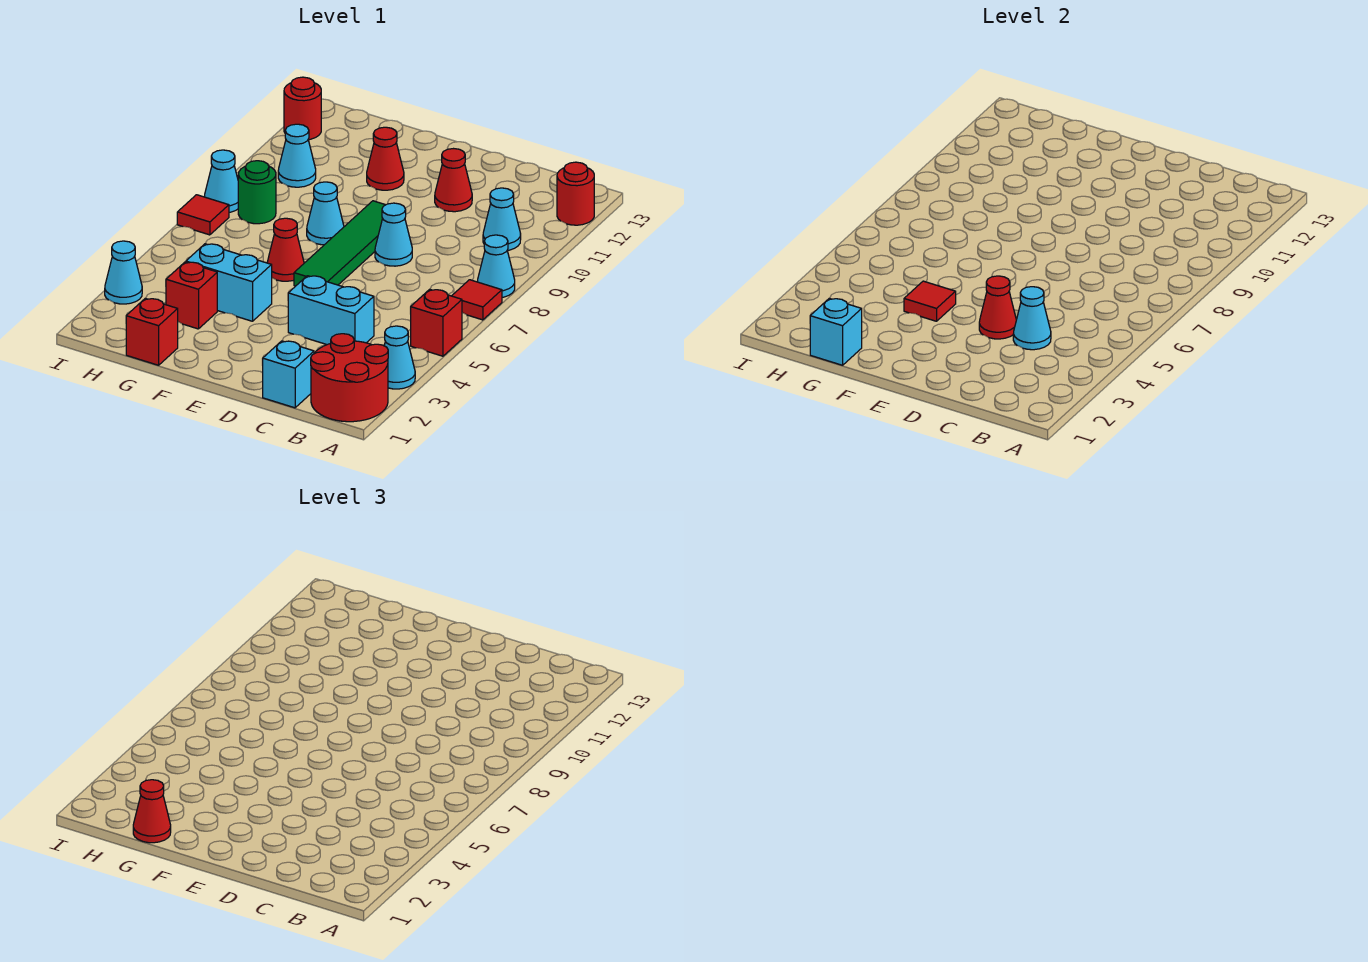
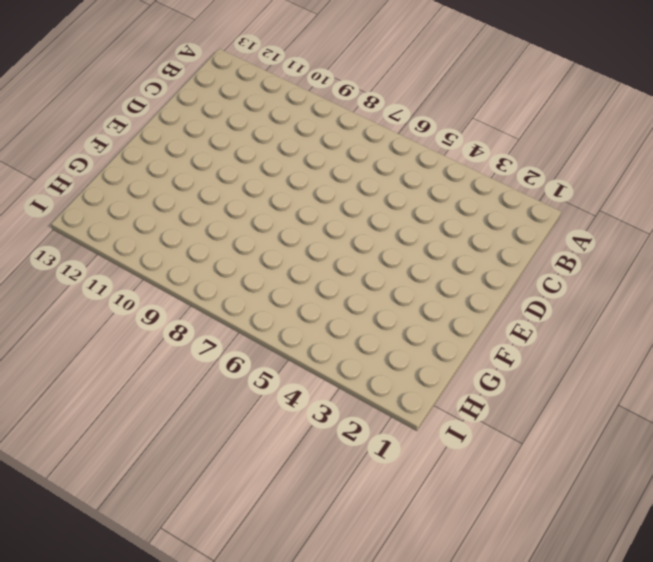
none -> red round brick A1:B2 level 1
none -> cyan cone A3 level 1
none -> red brick A5 level 1

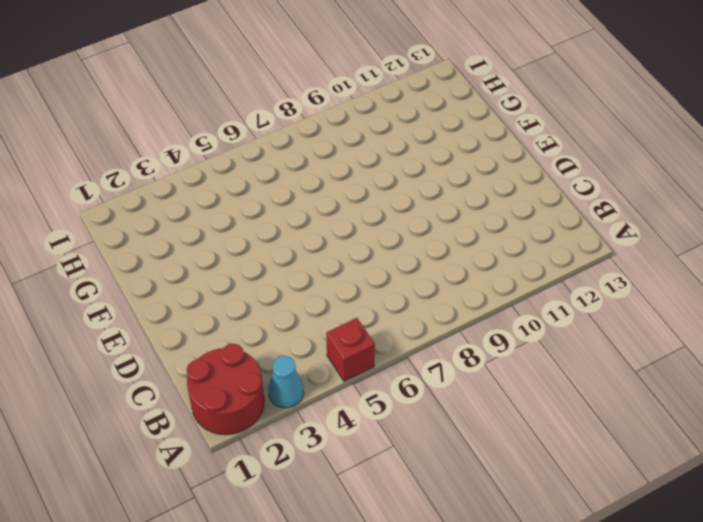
none -> red tile A7 level 1
none -> cyan cone A8 level 1
none -> red round brick A12 level 1

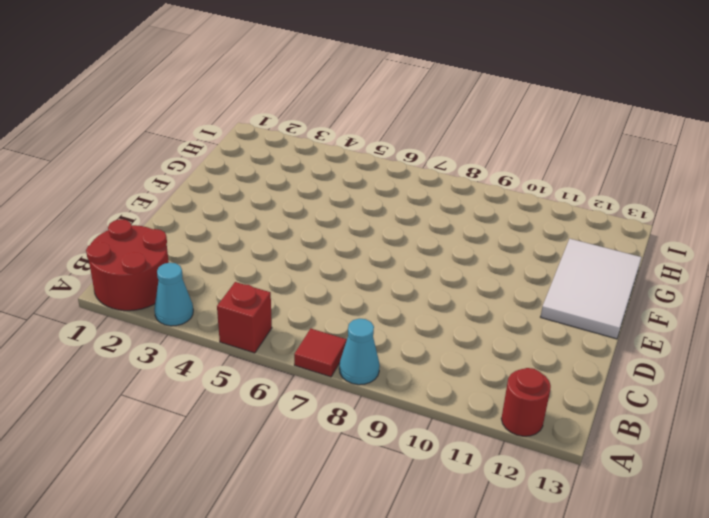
white tile E12:G13 level 1 -> none
none -> cyan cone B10 level 1
none -> cyan brick C1 level 1
none -> cyan brick C4:D4 level 1

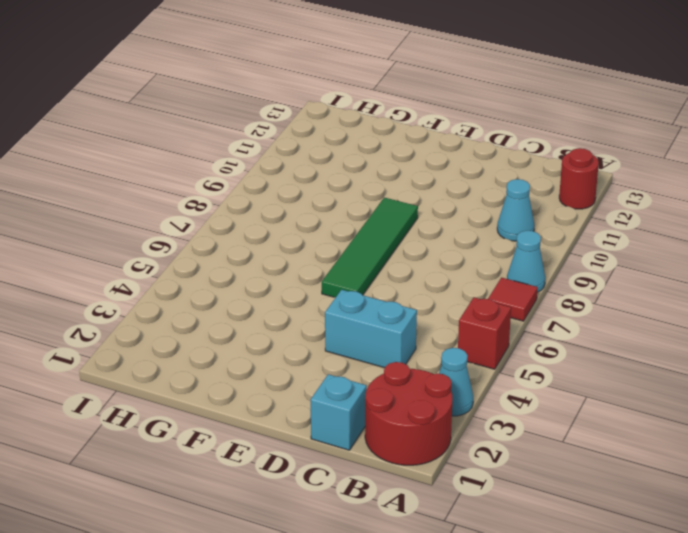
none -> cyan cone D8 level 1
none -> red cone D11 level 1
none -> cyan brick F4:G4 level 1

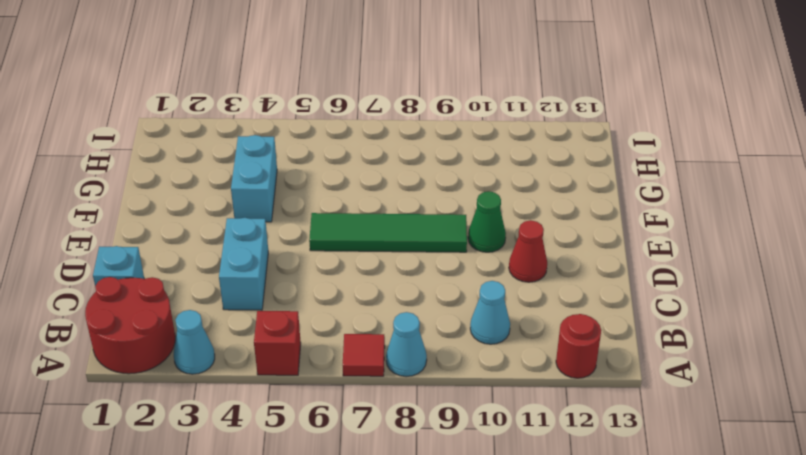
green cone E10 level 1 -> none
none -> cyan cone D8 level 1
none -> red cone F6 level 1
none -> cyan cone F8 level 1

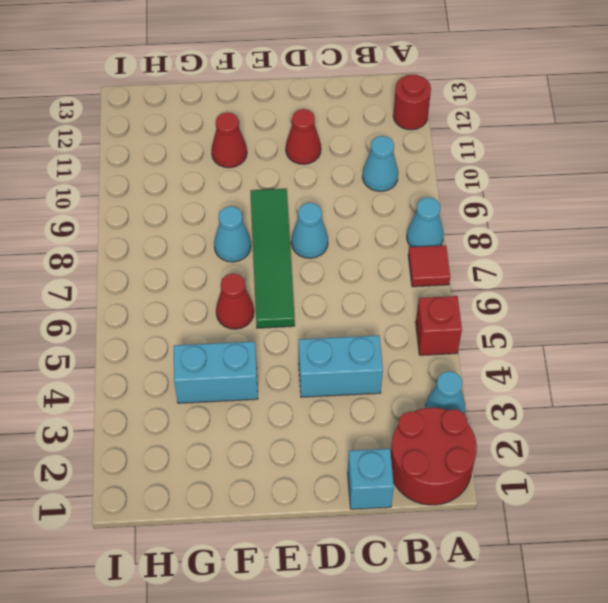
none -> red brick G1 level 1
none -> red brick G3 level 1
none -> green round brick H8 level 1

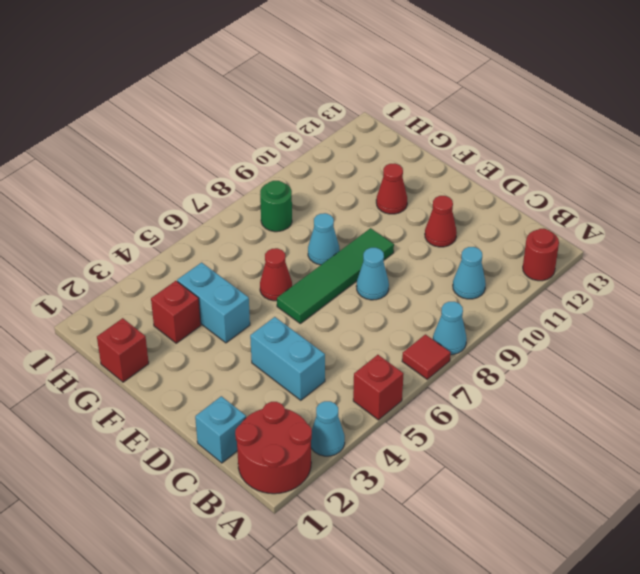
none -> cyan cone H10 level 1
none -> cyan cone I3 level 1
none -> red tile I7 level 1

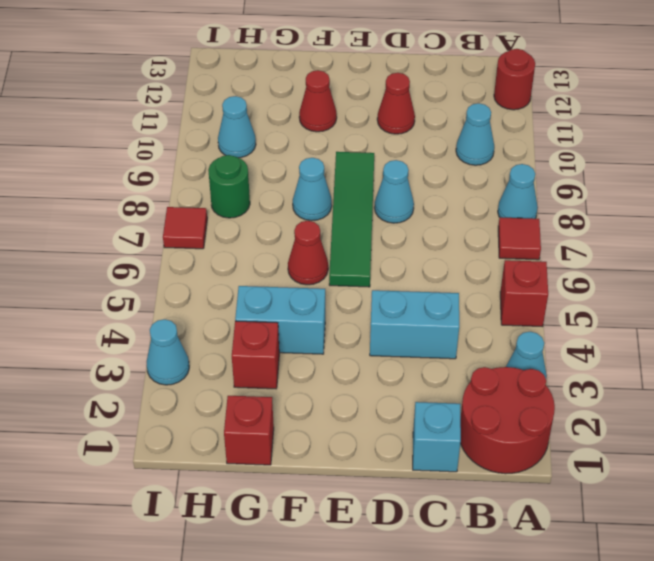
none -> cyan cone I8 level 1
none -> red round brick I12 level 1
none -> cyan cone C4 level 2

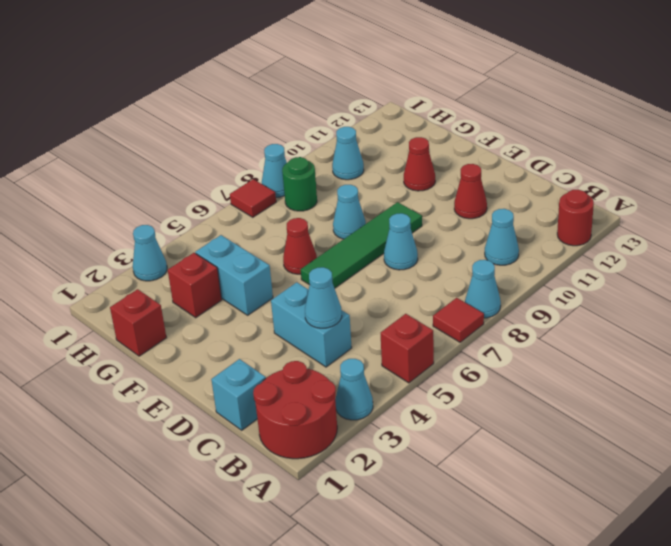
none -> red round brick I12 level 1
none -> red cone D4 level 2
none -> red tile F4 level 2

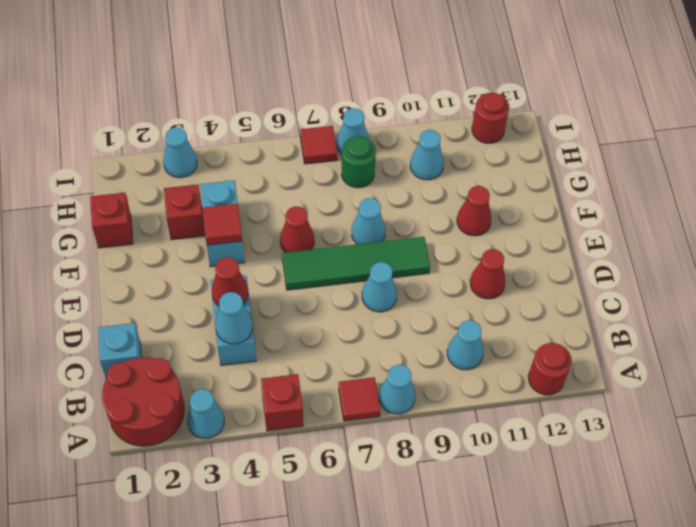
none -> cyan brick G1 level 2
none -> red cone G1 level 3

